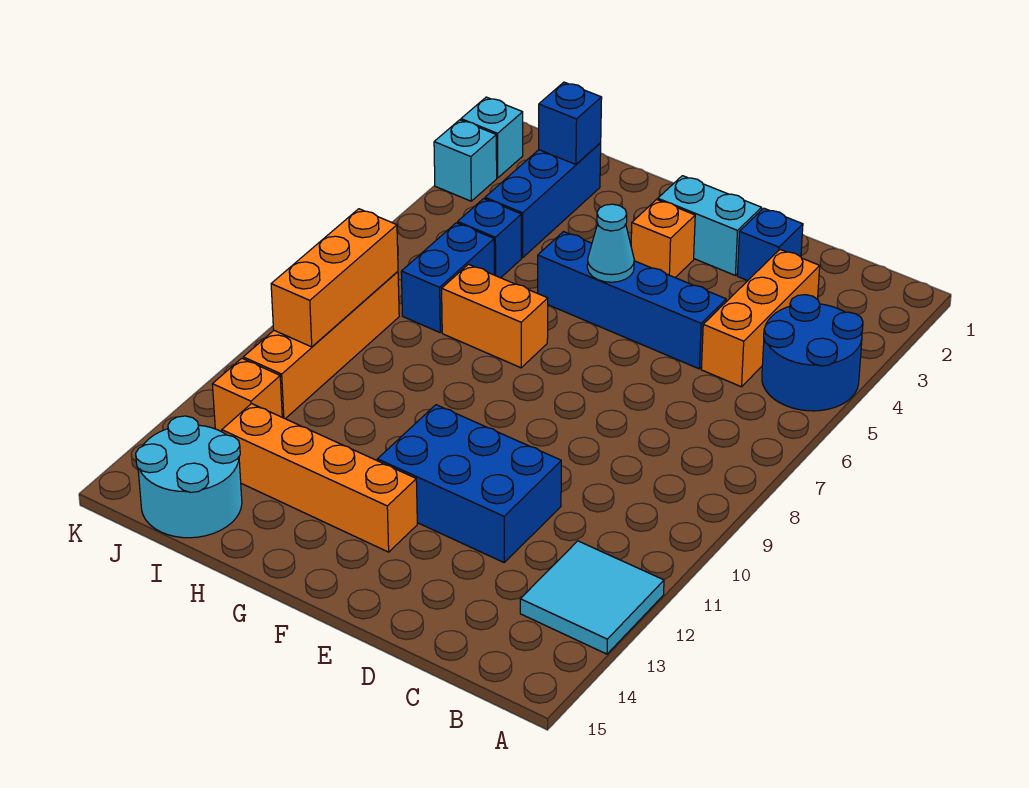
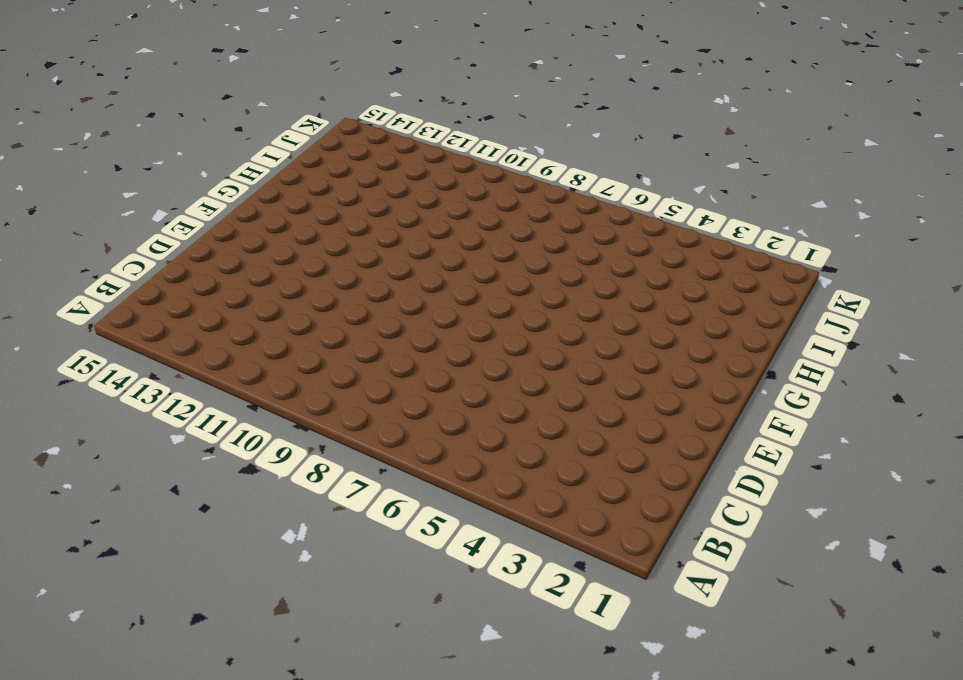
none -> blue round brick A4:B5 level 1
none -> cyan tile A12:B13 level 1
none -> orange brick C3:C5 level 1

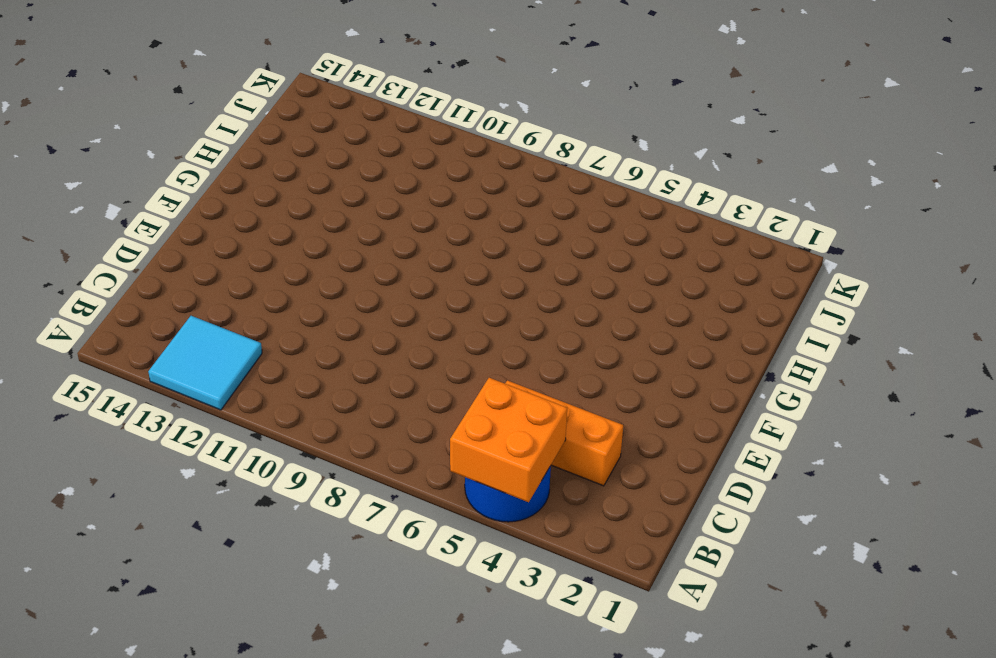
orange brick A4:B5 level 2 -> none
none -> blue brick D2 level 1
none -> blue brick D5:G5 level 1
none -> blue brick D11:F12 level 1

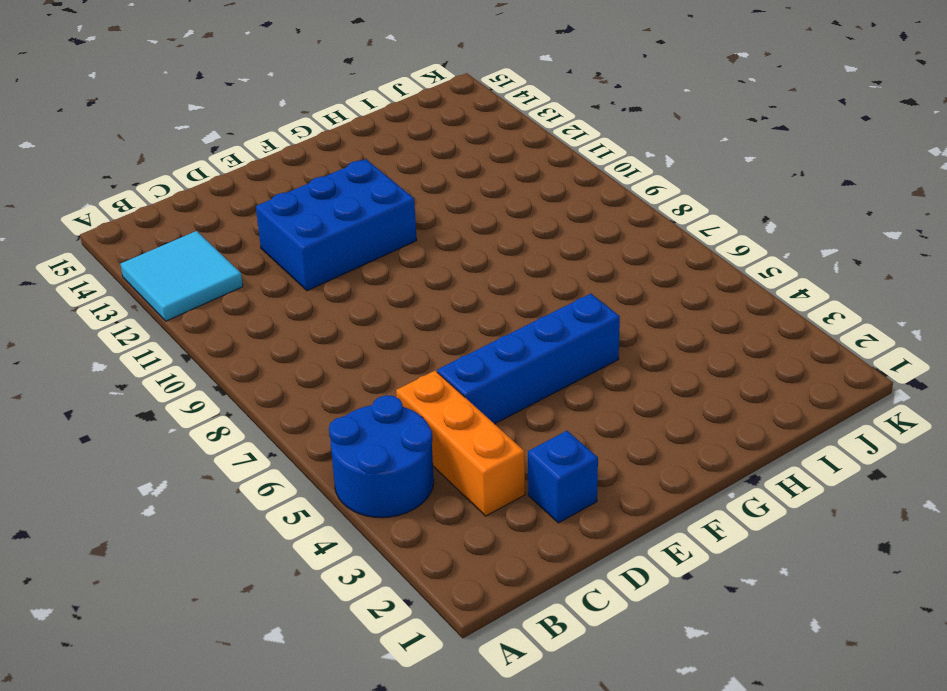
none -> cyan brick E2:F2 level 1
none -> orange brick F3 level 1
none -> orange brick F13:I13 level 1

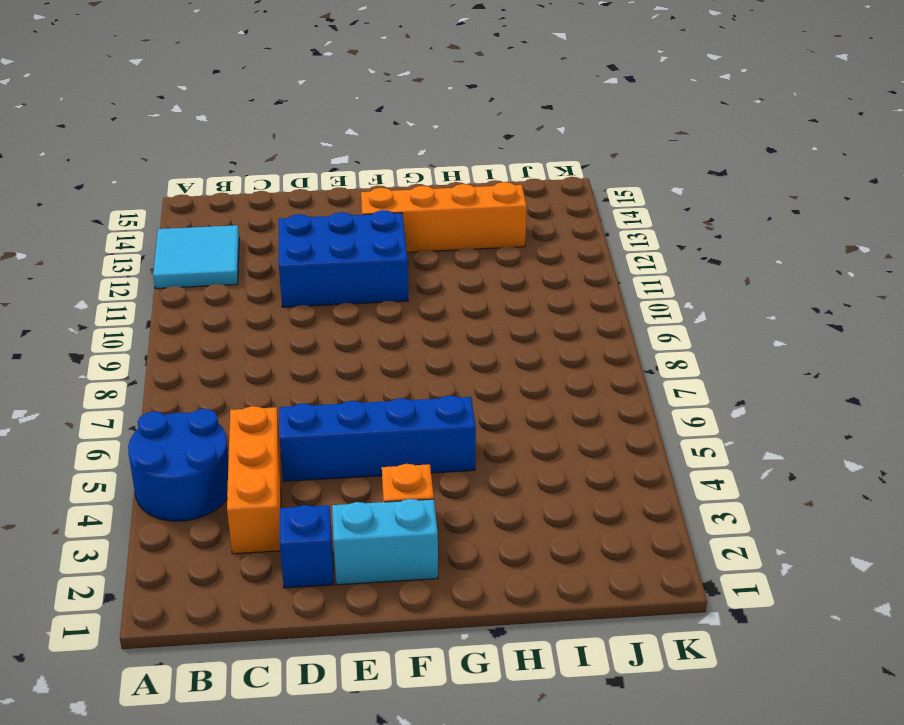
none -> orange brick G7:H7 level 1
none -> blue brick I2:I4 level 1
none -> blue brick I5 level 1

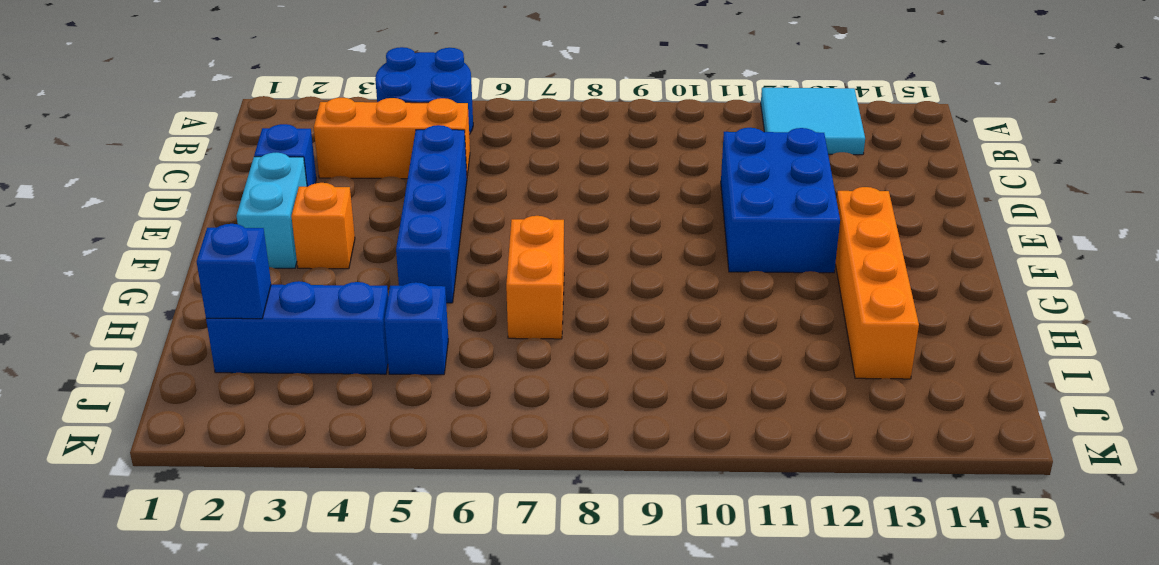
none -> blue brick I6:I7 level 1
none -> cyan round brick I14:J15 level 1
none -> orange brick J8:J11 level 1

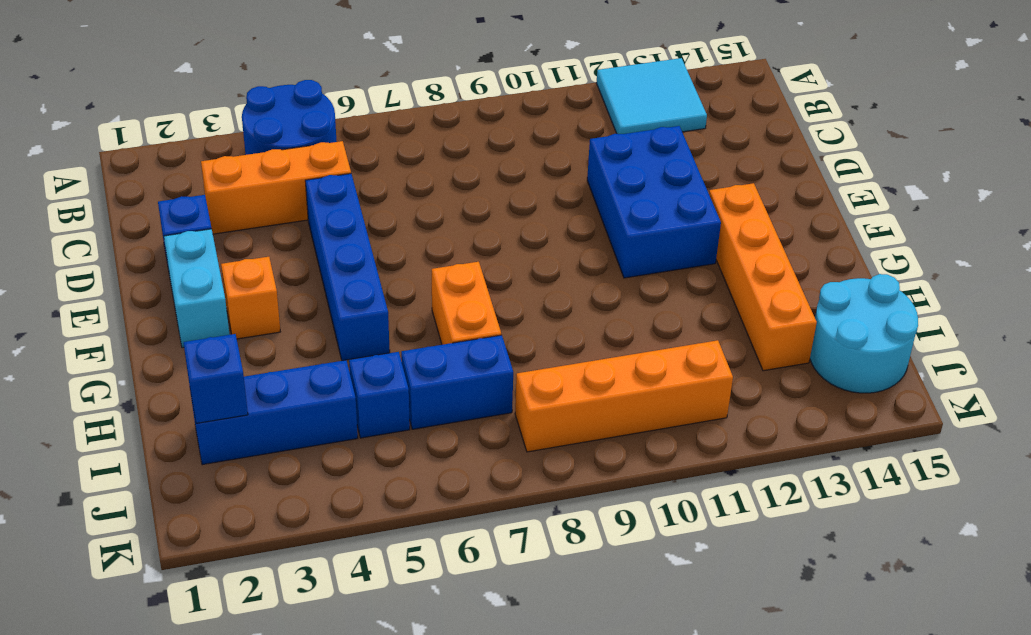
none -> orange brick J12 level 1
none -> cyan brick K2 level 1
none -> cyan brick K3 level 1

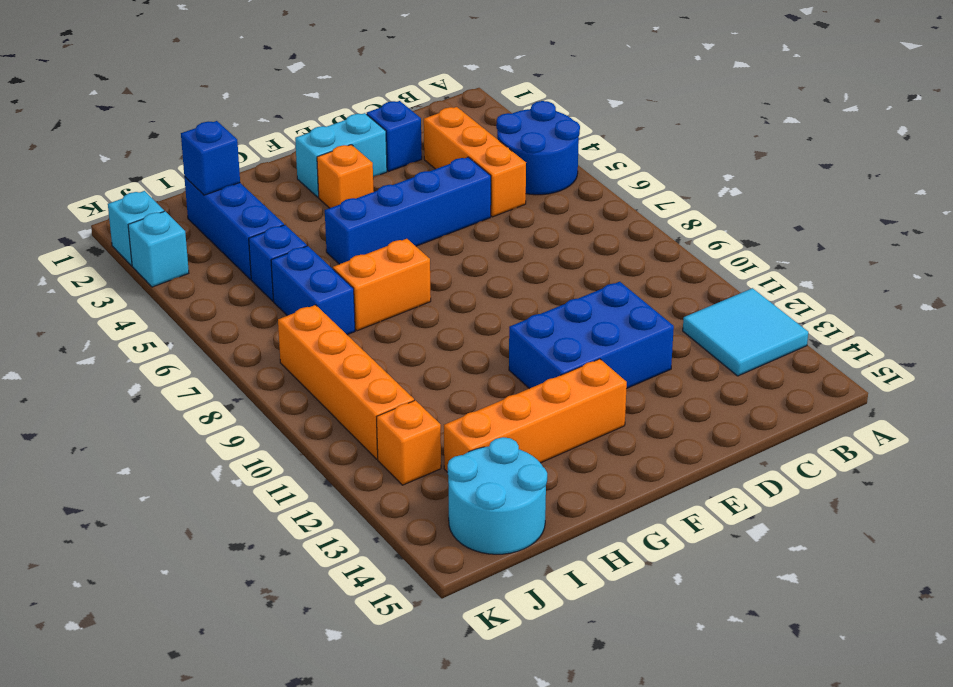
none -> cyan cone F5 level 2
none -> orange brick J8:J10 level 2

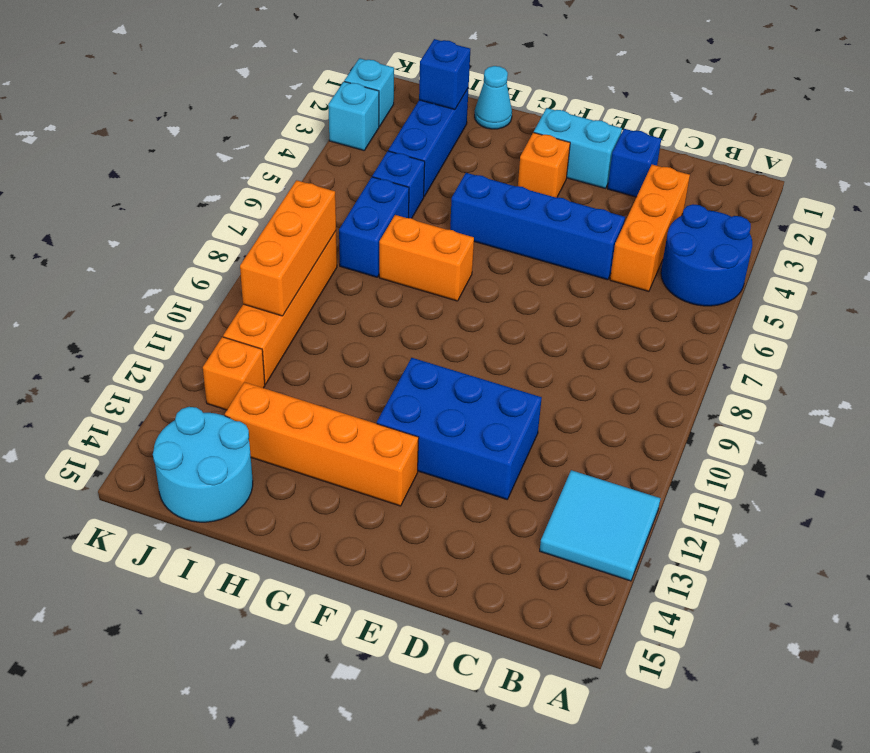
cyan cone H1 level 1 -> cyan cone F5 level 2

